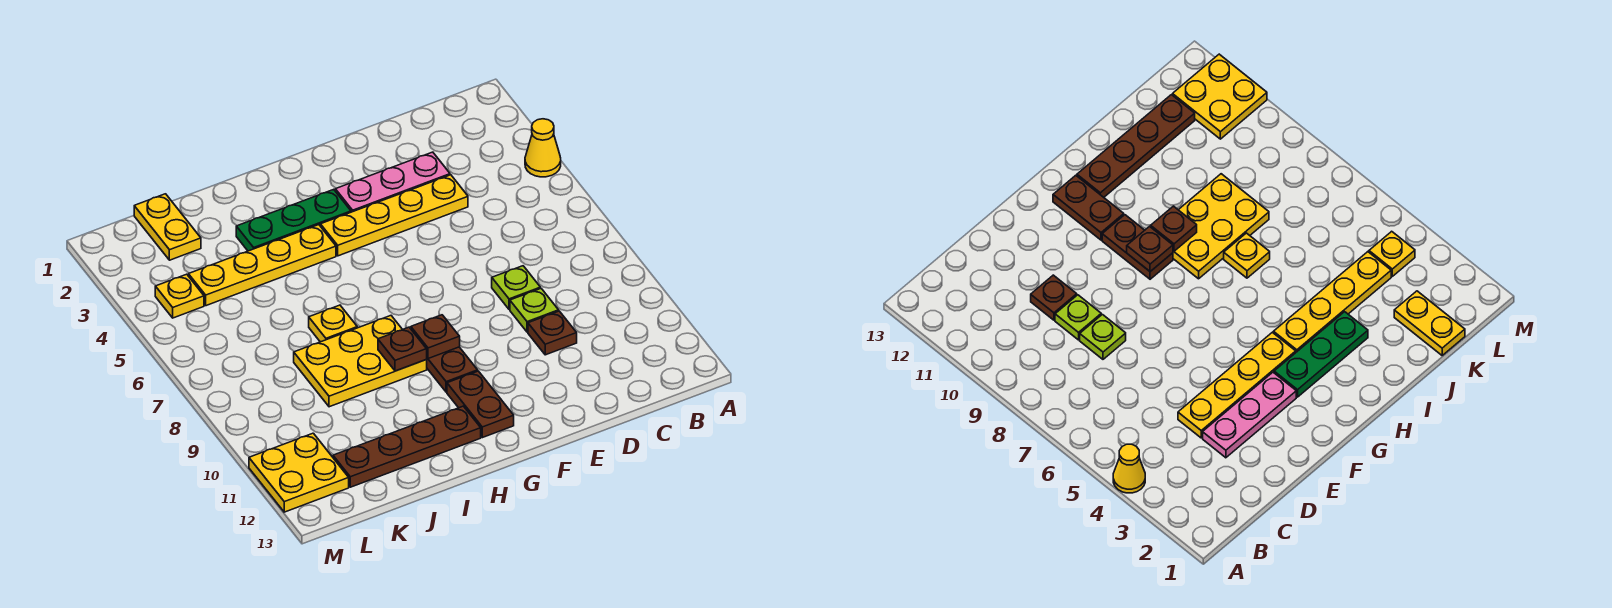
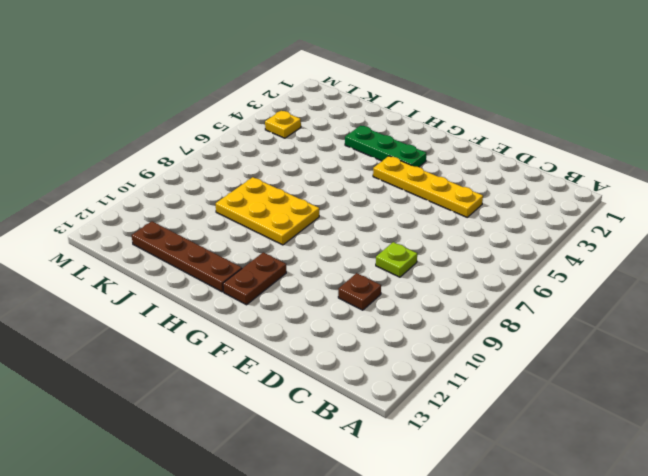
none -> yellow cone A4 level 1
none -> pink plate D3:F3 level 1
none -> lime plate D9 level 1

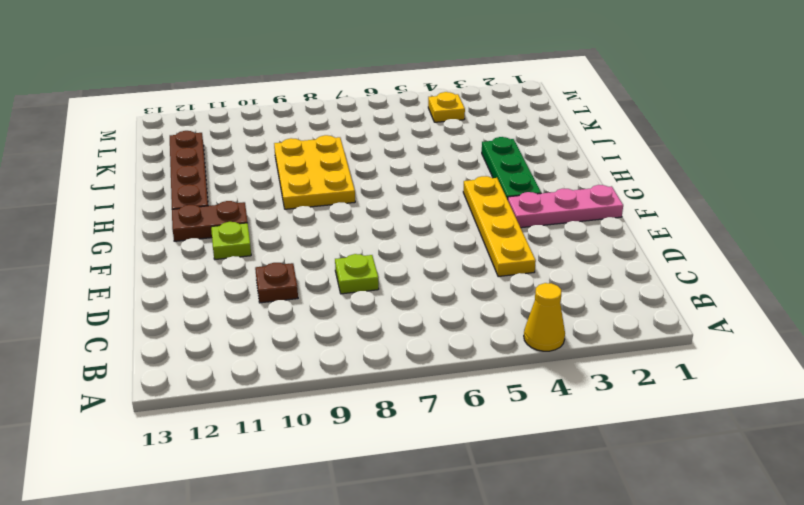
pink plate F1:F3 level 1 -> pink plate D3:F3 level 1
lime plate F11 level 1 -> lime plate D9 level 1
none -> brown plate G9:G10 level 1
none -> yellow plate H4:K4 level 1
none -> yellow plate I7 level 1

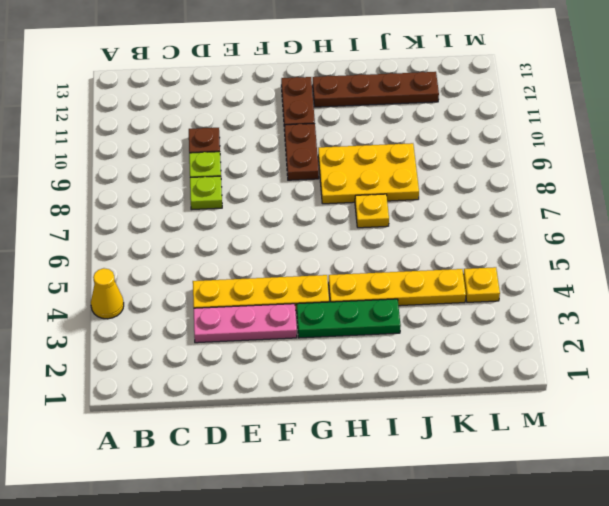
none -> yellow plate K1:K2 level 1
none -> yellow plate L11:M12 level 1
none -> brown plate G9 level 2

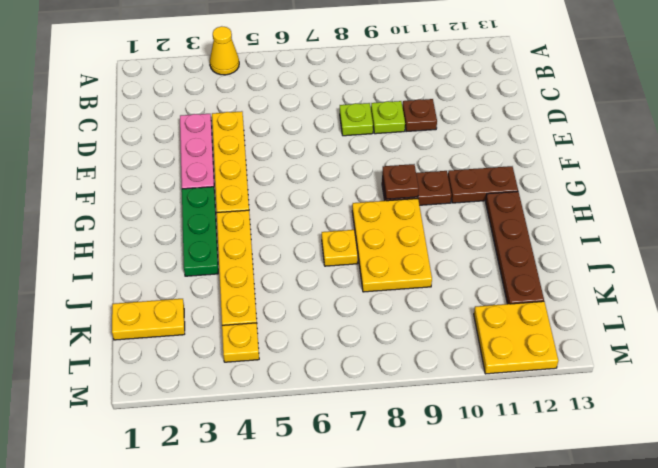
none -> brown plate H9 level 2

